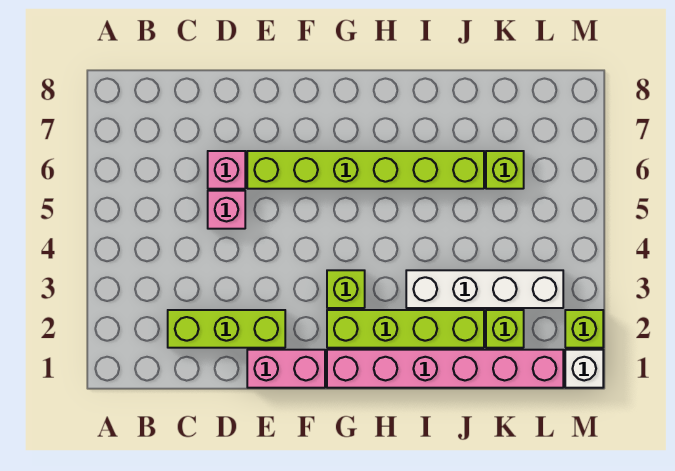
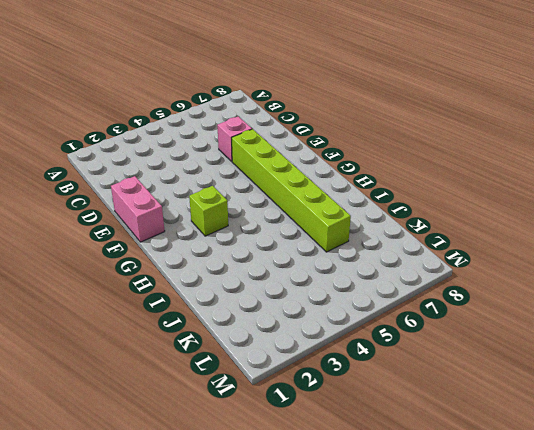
none -> lime brick C2:E2 level 1
none -> pink brick D5 level 1
none -> pink brick G1:L1 level 1

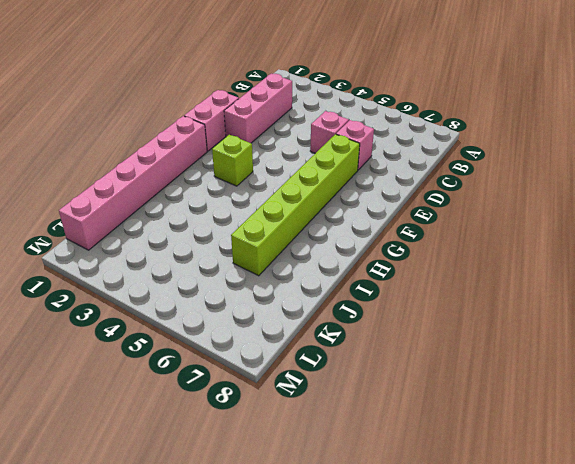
pink brick C2:E2 level 1 -> lime brick C2:E2 level 1
none -> lime brick G2:J2 level 1
none -> white brick I3:L3 level 1
none -> lime brick K2 level 1

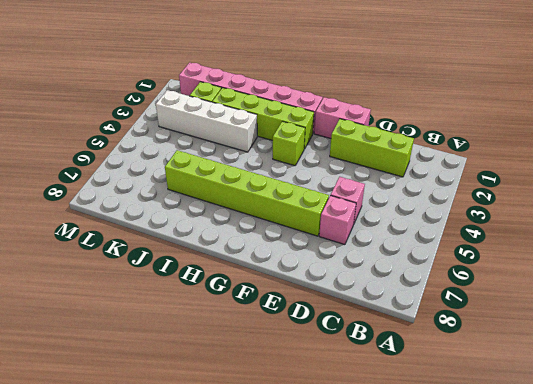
none -> lime brick K6 level 1
none -> white brick M1 level 1
none -> lime brick M2 level 1

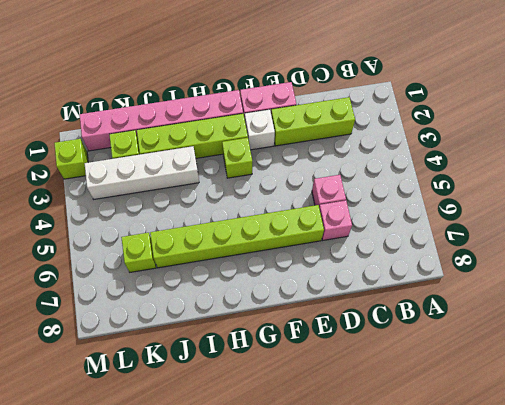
white brick F2 level 1 -> white brick M1 level 1

